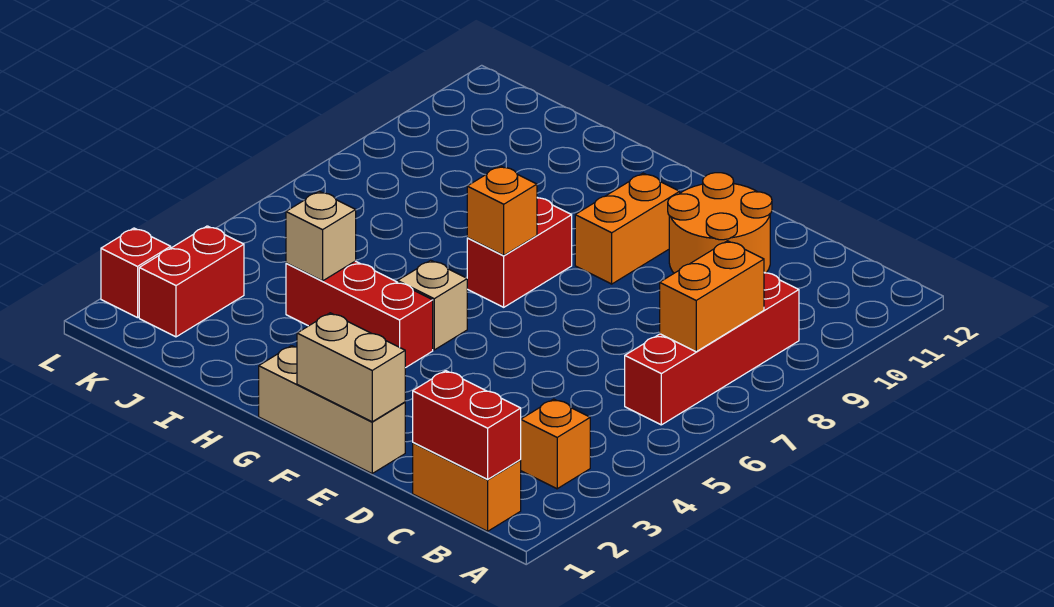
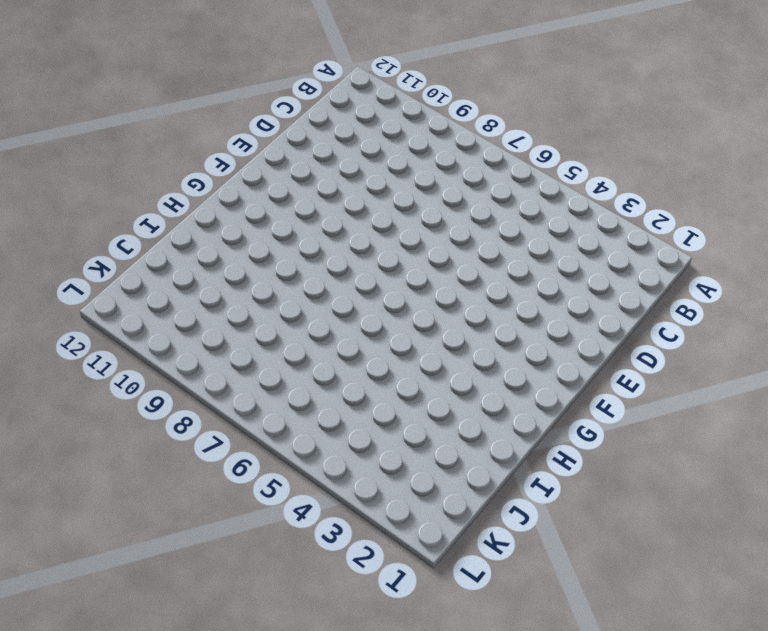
none -> orange brick B1:C1 level 1
none -> orange brick B3 level 1
none -> red brick B6:B9 level 1

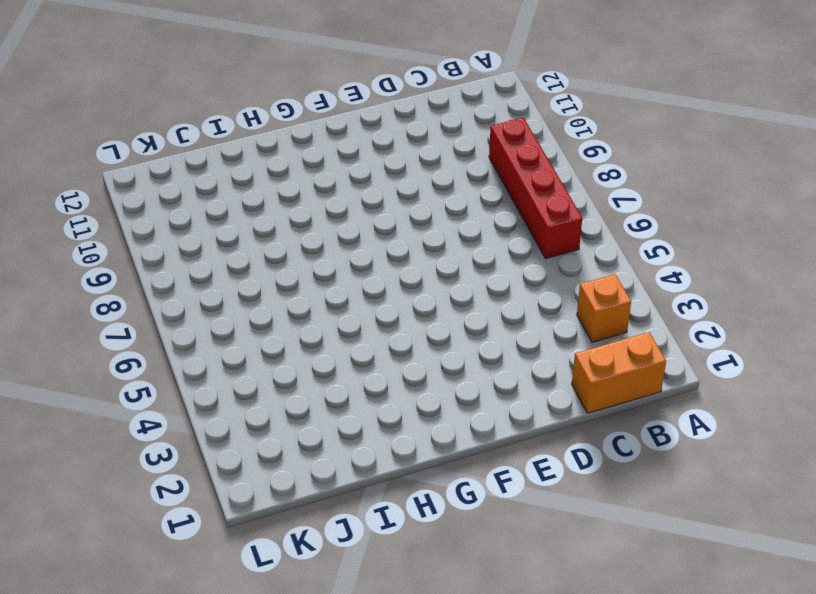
none -> orange round brick D10:E11 level 1
none -> tan brick E1:G1 level 1
none -> orange brick F9:F10 level 1

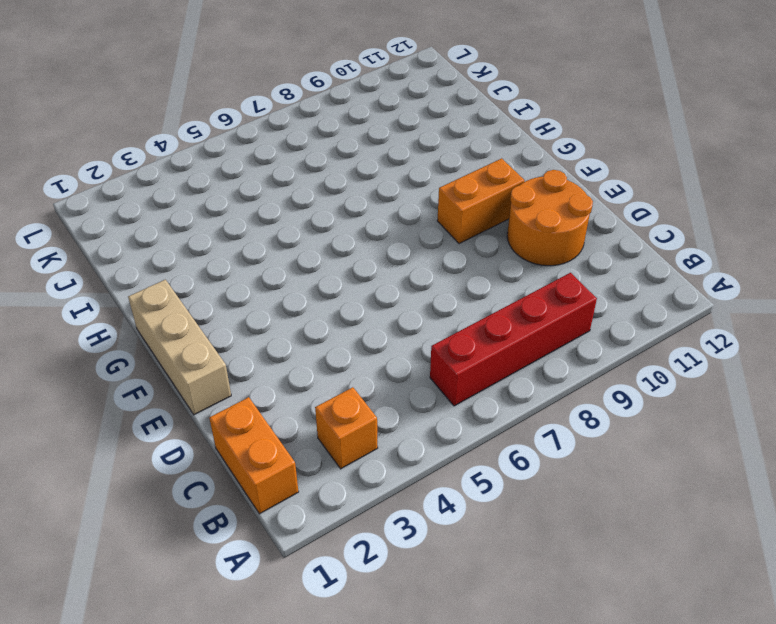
none -> red brick G4:I4 level 1
none -> tan brick G5 level 1
none -> red brick G7:G8 level 1

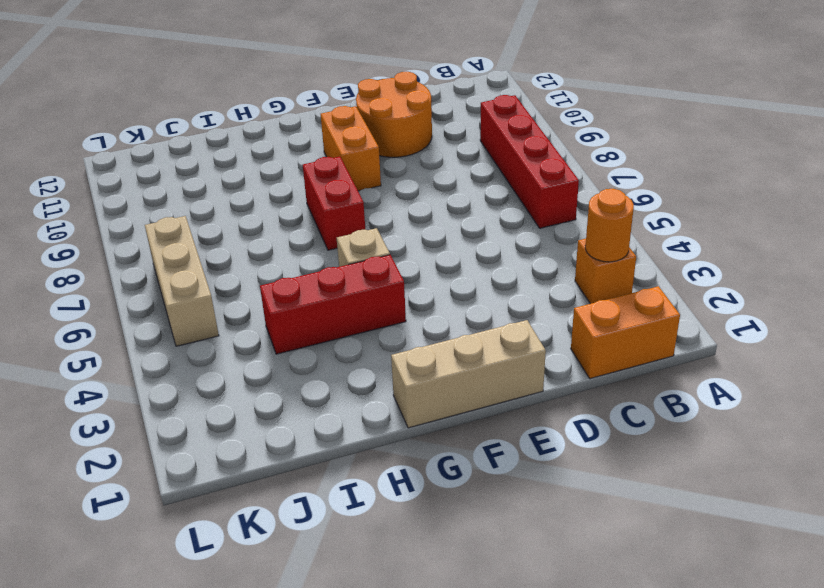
orange round brick B3 level 2 -> none
tan brick K5:K7 level 1 -> none
none -> red brick K2:K3 level 1
none -> red brick L2 level 1
none -> red brick B1:C1 level 2

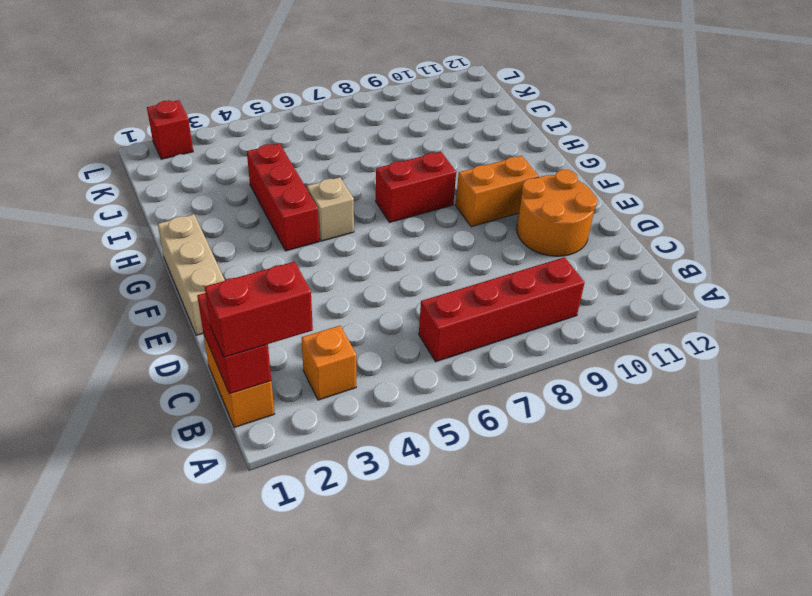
red brick B1:B2 level 3 -> red brick K2:K3 level 1
none -> orange brick B7:B8 level 2
none -> tan brick E1:F1 level 2
none -> orange brick G7 level 2

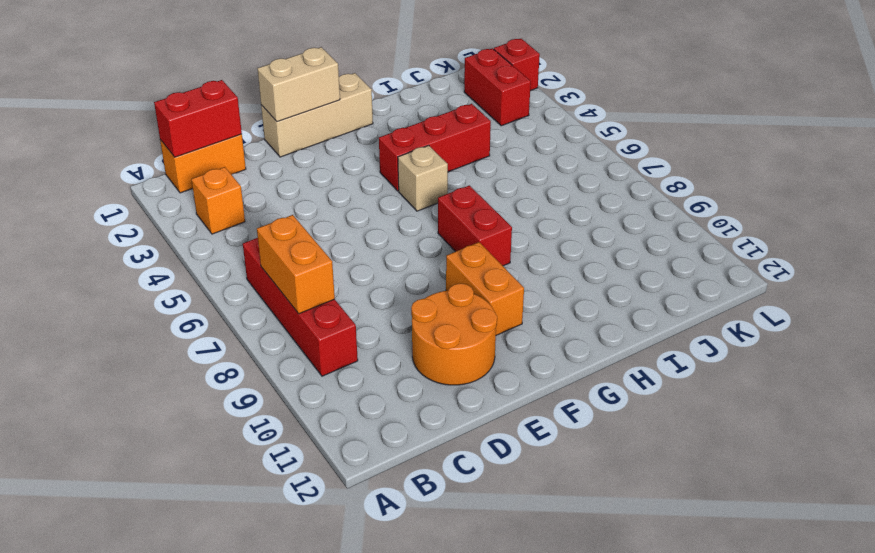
none -> orange brick G7 level 2
none -> tan brick I4 level 2

